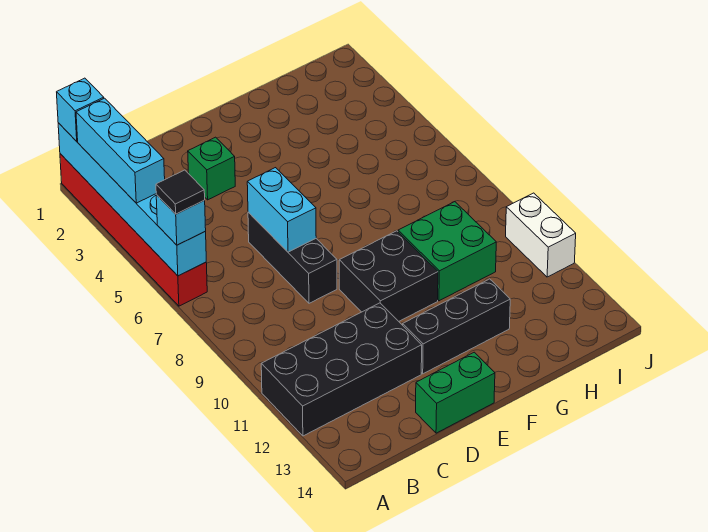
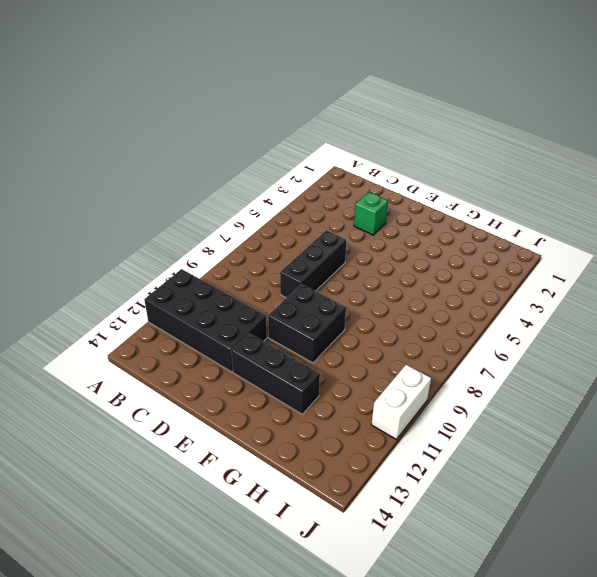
none -> red brick A1:A6 level 1
none -> green brick D14:E14 level 1
none -> green brick G9:H10 level 1

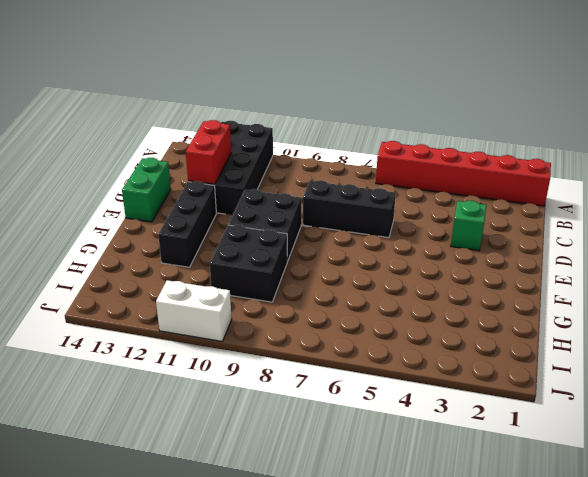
red brick C12:D12 level 2 -> none
black brick G9:H10 level 1 -> green brick G9:H10 level 1
none -> cyan brick A1:A6 level 2
none -> cyan brick D6:D7 level 2
none -> cyan brick A1 level 3

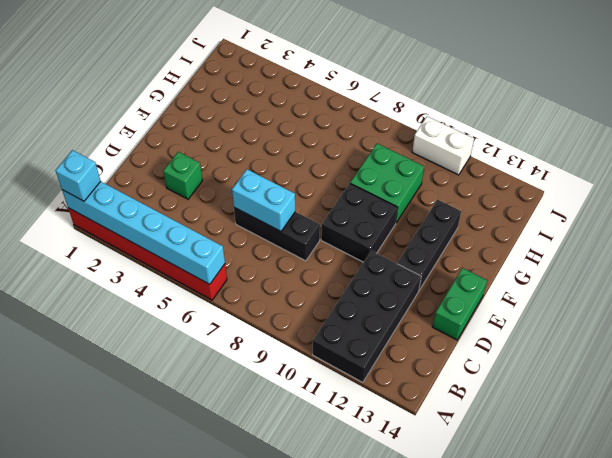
none -> cyan brick A2:A4 level 3
none -> cyan brick A6 level 3
none -> black tile A6 level 4

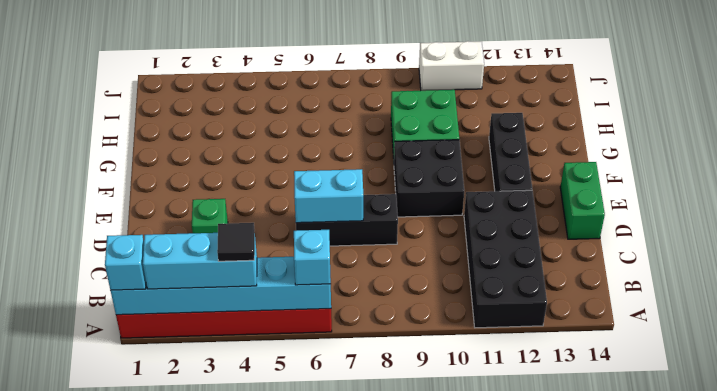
black tile A4 level 4 -> black tile A6 level 4

